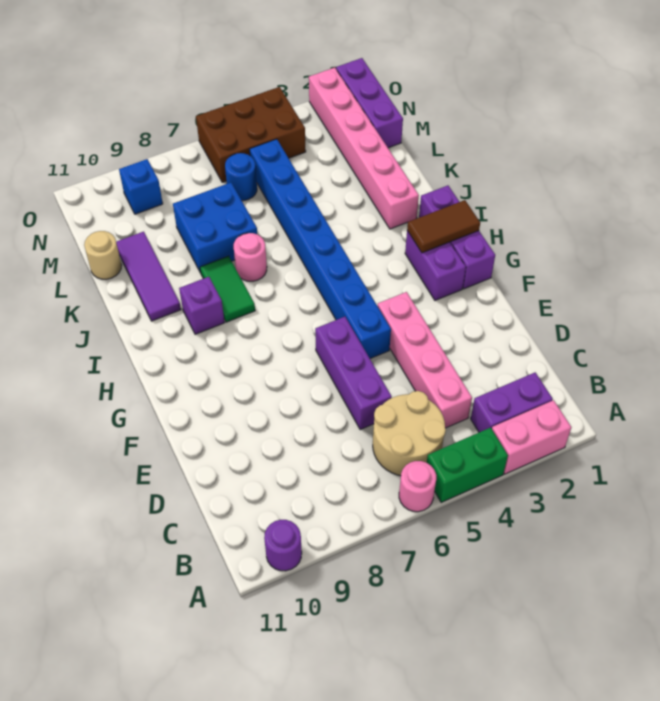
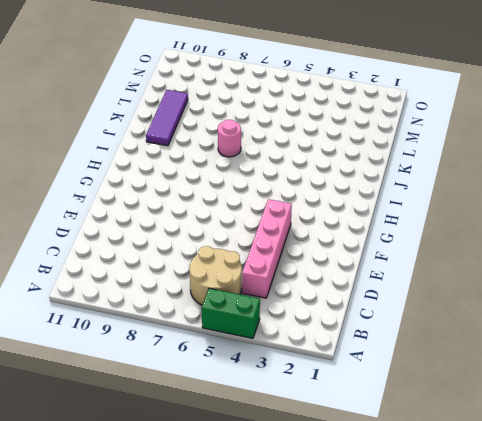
none -> pink brick A2:A3 level 1
none -> pink round brick A6 level 1
none -> purple round brick A10 level 1

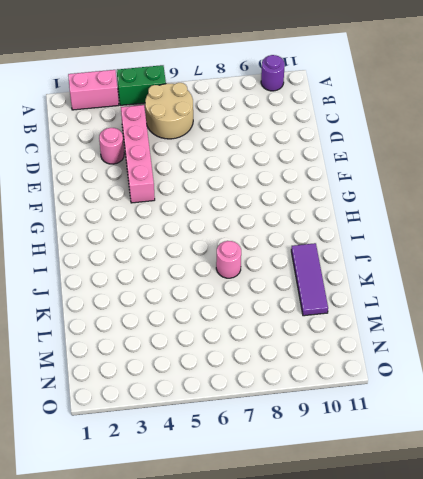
pink round brick D3 level 1 -> pink round brick A6 level 1
none -> purple brick B2:B3 level 1
none -> purple brick D6:F6 level 1
none -> blue brick F5:M5 level 1

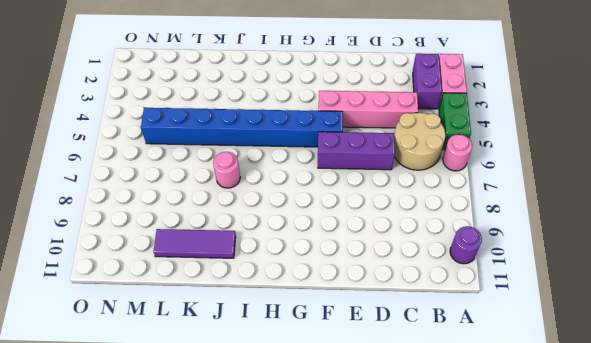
none -> purple brick G1:I1 level 1
none -> purple brick G2:H2 level 1
none -> green tile I8:J8 level 1

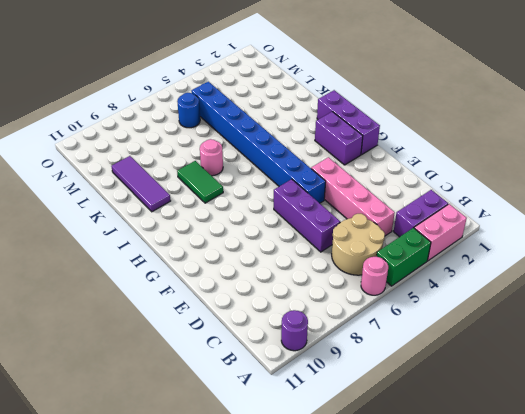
none -> purple brick I9 level 1
none -> pink brick J2:O2 level 1
none -> blue brick K7:L8 level 1

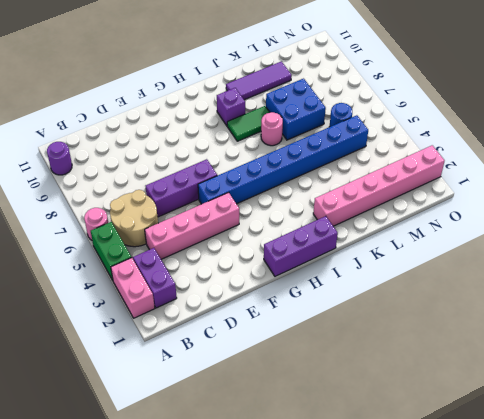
none -> purple brick G2:H2 level 1
none -> tan round brick L11 level 1
none -> purple brick M1:O1 level 1

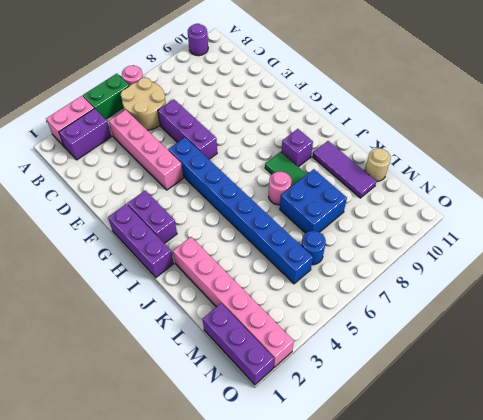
none -> brown brick N4:O6 level 1
none -> blue brick N9 level 1
none -> brown tile H1:H2 level 2

